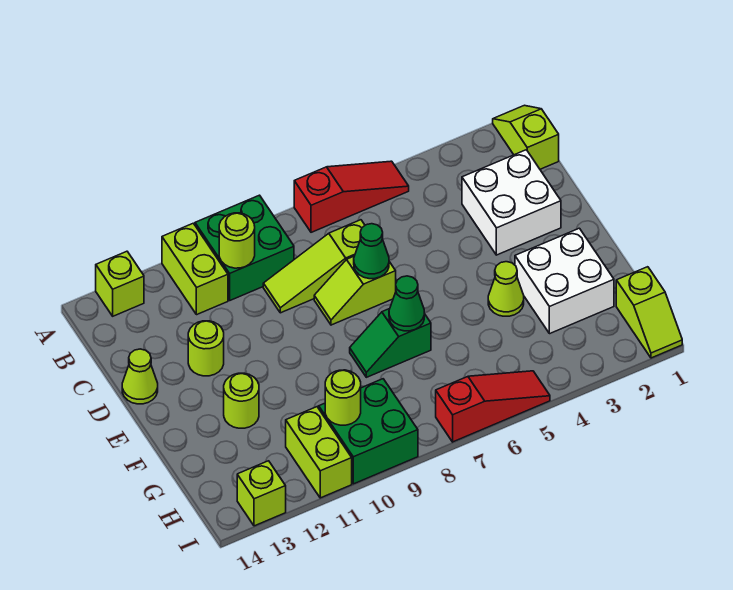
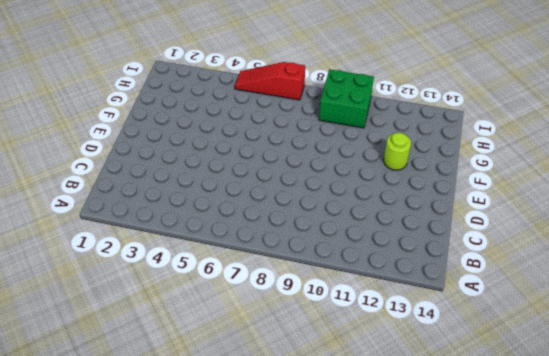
none -> lime slope A1:B1 level 1 top B
none -> red slope A5:A7 level 1 top 7
none -> green brick A9:B10 level 1

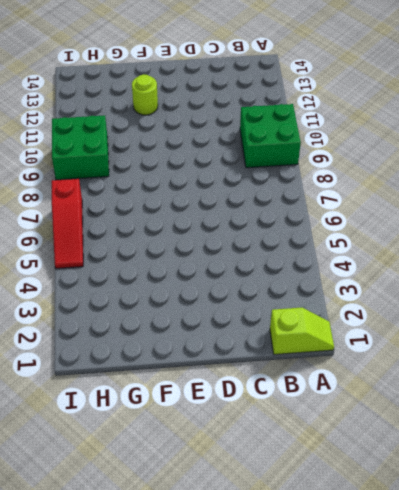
none -> red slope A5:A7 level 1 top 7
none -> lime brick A11:B11 level 1
none -> lime brick A13 level 1

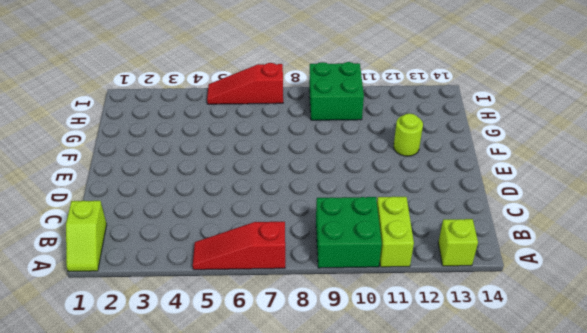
none -> white brick C2:D3 level 1
none -> lime slope C7:C9 level 1 top 7
none -> lime slope D7:D8 level 1 top 7

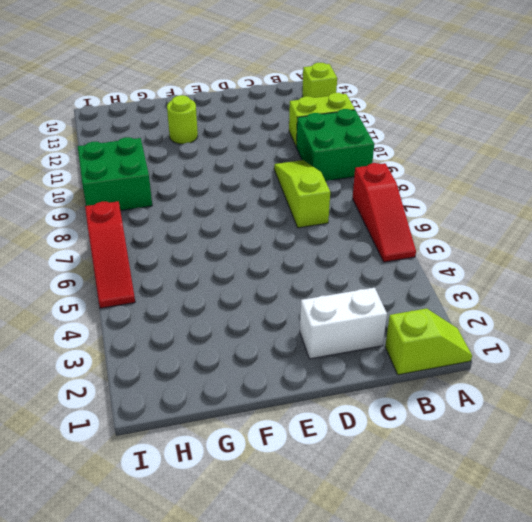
white brick C2:D2 level 1 -> white brick C2:D3 level 1
none -> lime slope D7:D8 level 1 top 7
none -> lime round brick D12 level 1
none -> lime cone D14 level 1

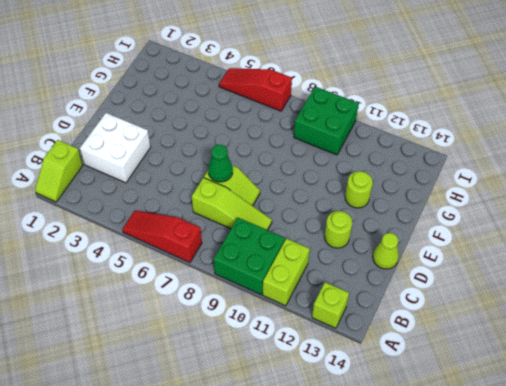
none -> white brick F2:G3 level 1
none -> lime cone F4 level 1
none -> green slope F7:F8 level 1 top 7

